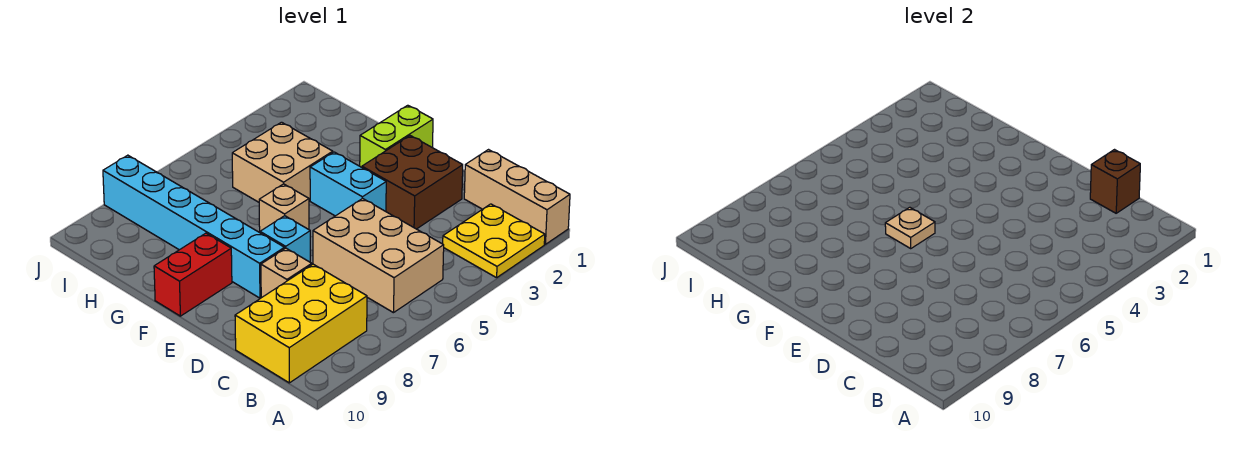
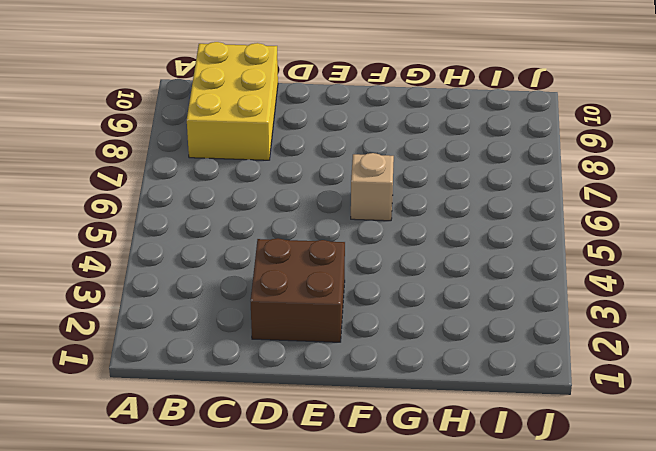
none -> tan brick A1:C1 level 1
none -> yellow plate A2:B3 level 1
none -> tan brick B5:D6 level 1

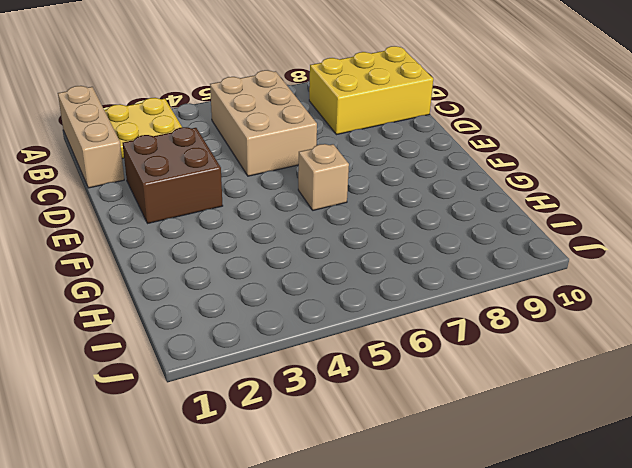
none -> tan brick D8 level 1
none -> cyan brick E4:F4 level 1
none -> cyan brick E7 level 1

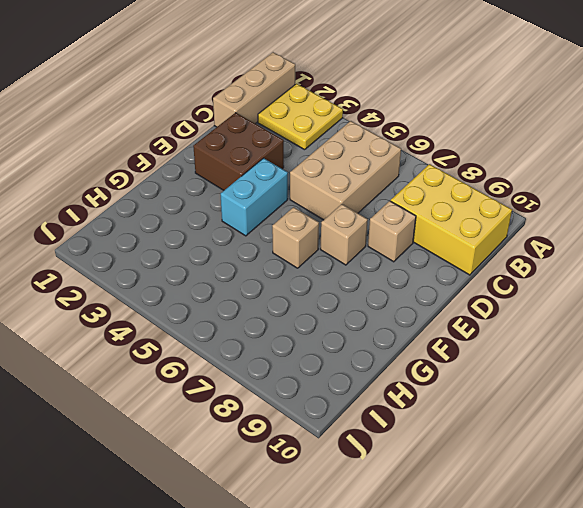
tan brick E7 level 1 -> cyan brick E7 level 1
none -> cyan brick E8:J8 level 1
none -> lime brick F1:F2 level 1
none -> red brick F9:F10 level 1

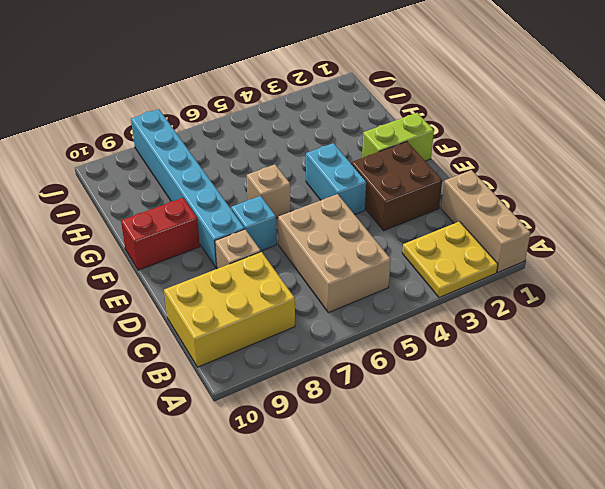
none -> tan brick G4:H5 level 1
none -> brown brick C1 level 2
none -> tan plate F6 level 2

